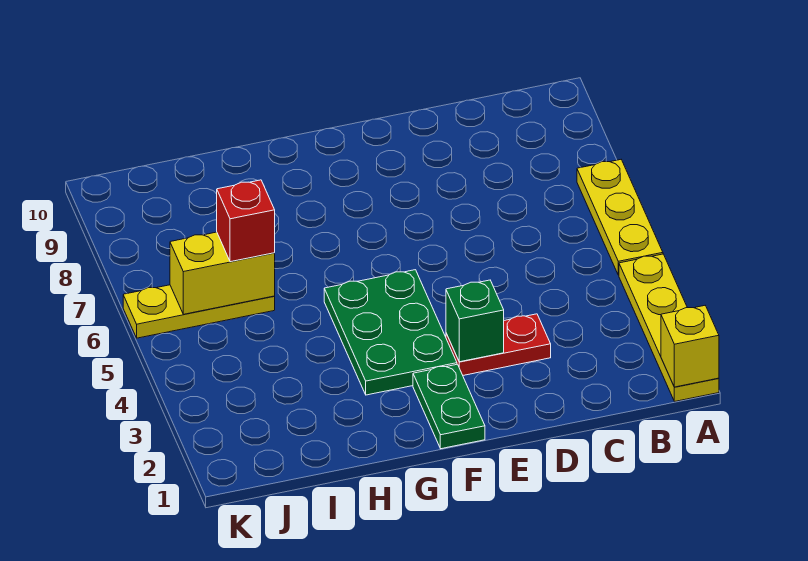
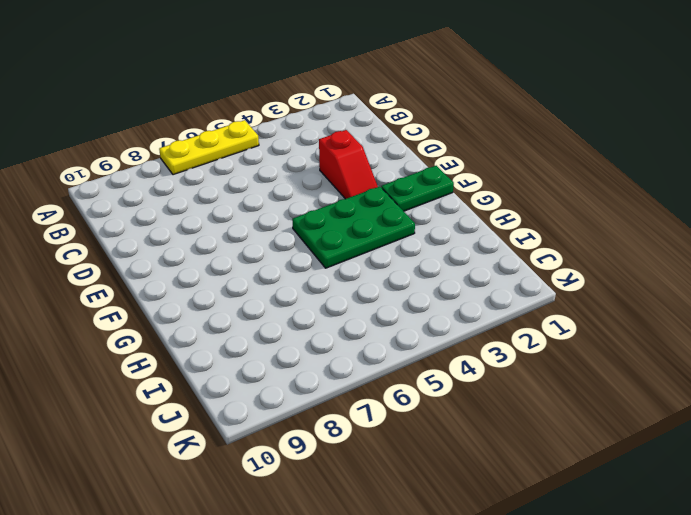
red slope D3:E3 level 1 top D -> red plate D3:E3 level 1
none -> yellow plate A1:A4 level 1
none -> yellow plate I6:K6 level 1

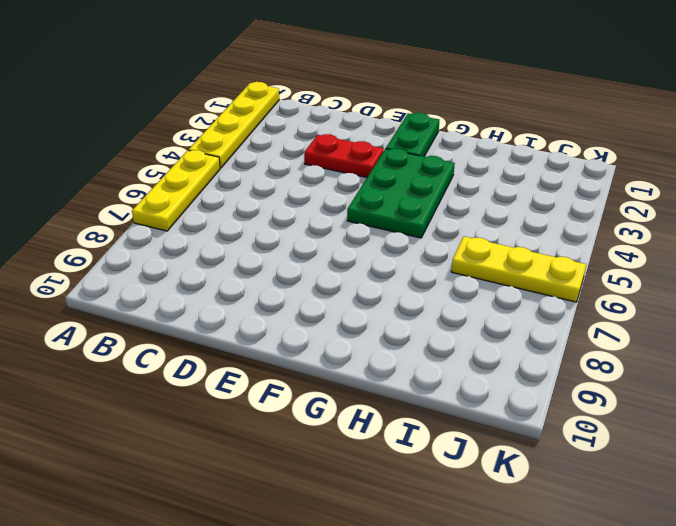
none -> yellow brick A1 level 2
none -> green brick E3 level 2

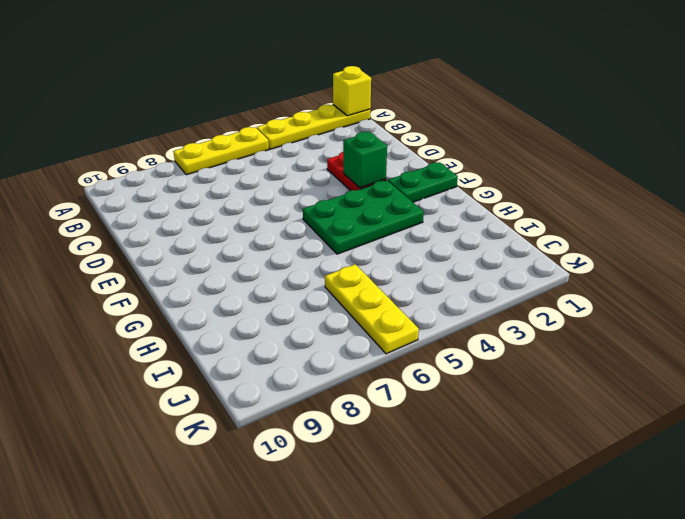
none -> yellow brick I6:J6 level 2
none -> red brick I6 level 3

